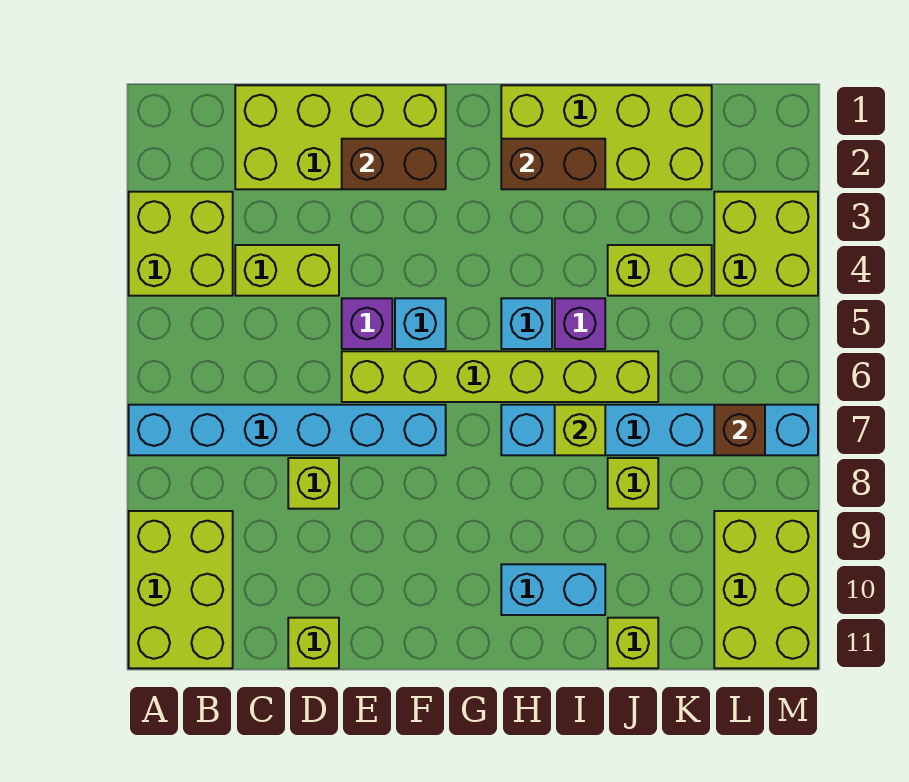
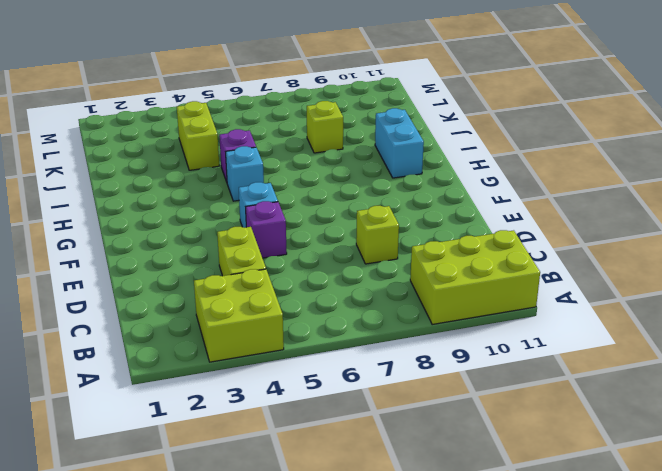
none -> cyan brick A7:F7 level 1
none -> lime brick C1:F2 level 1
none -> lime brick D11 level 1

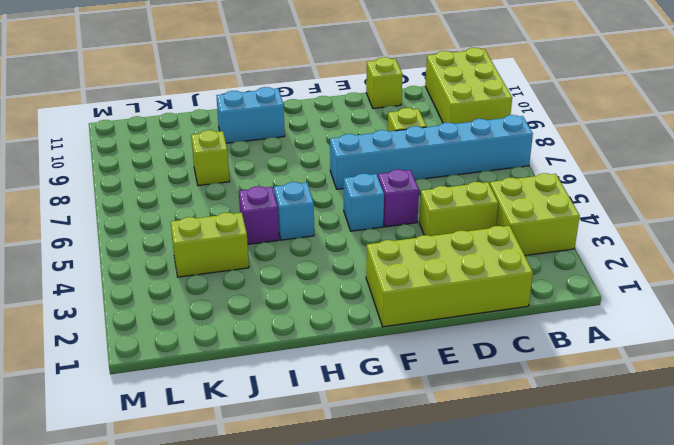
none -> lime brick E6:J6 level 1
none -> lime brick H1:K2 level 1
none -> cyan brick H7:M7 level 1

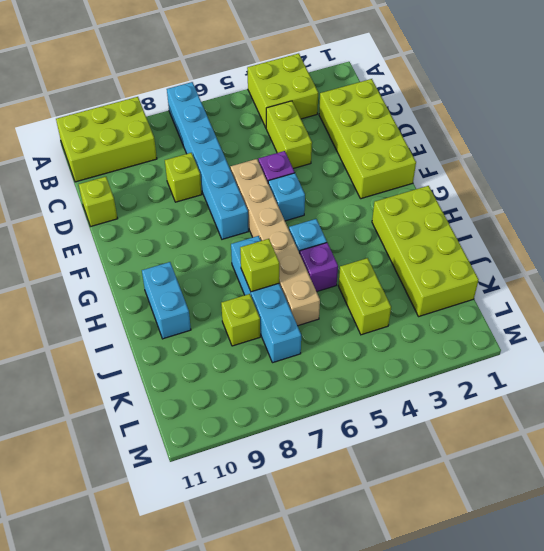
tan brick E6:J6 level 1 -> lime brick E6:J6 level 1
cyan brick H7:K7 level 1 -> cyan brick H7:M7 level 1
none -> lime brick J11 level 1
none -> lime brick L3:M4 level 1
none -> lime brick L9:M11 level 1

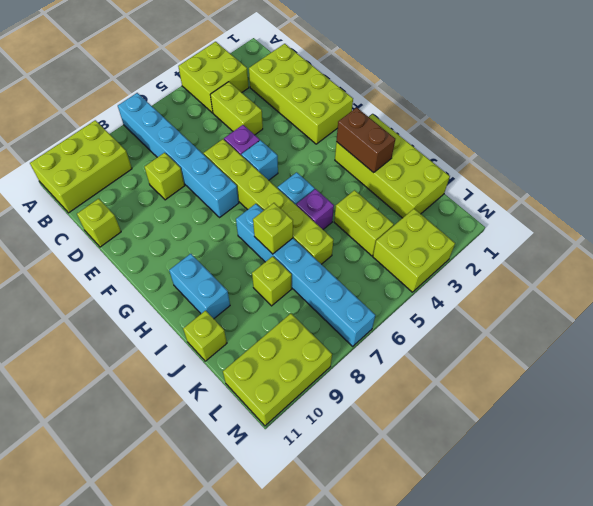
none -> brown brick E2:F2 level 2
none -> brown brick L7 level 2

